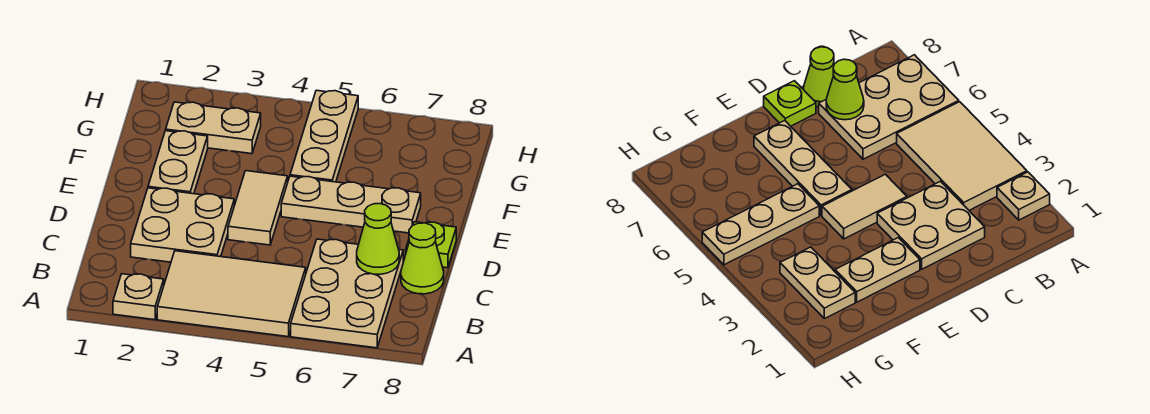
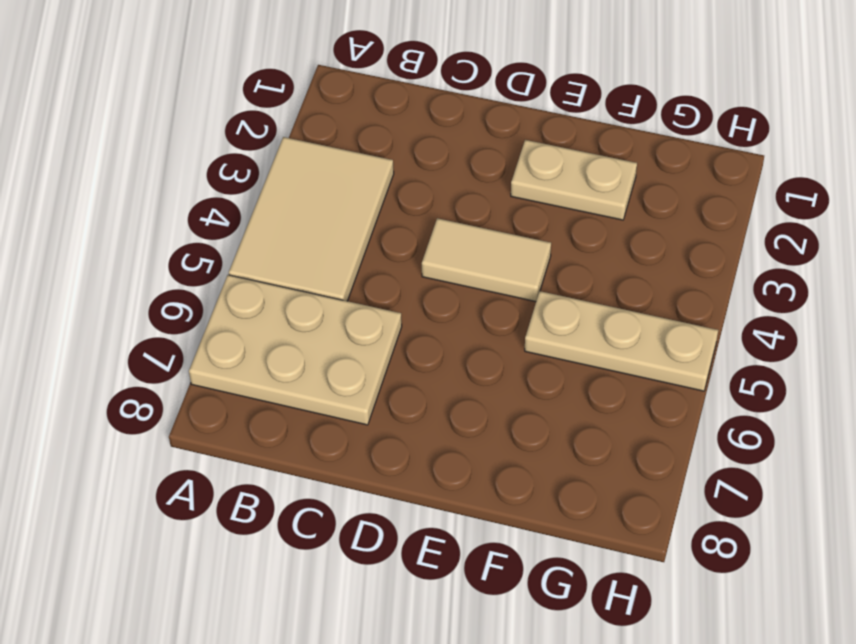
none -> tan plate A2 level 1
none -> tan plate C2:D3 level 1
none -> lime cone C8 level 1

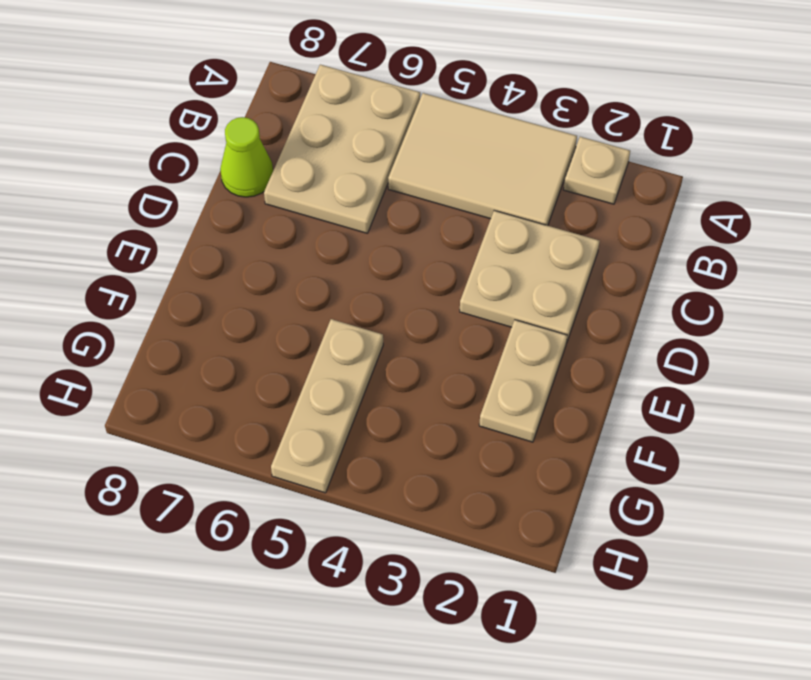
none -> tan tile D4:E4 level 1
none -> lime plate D8 level 1
none -> tan plate E5:E7 level 1

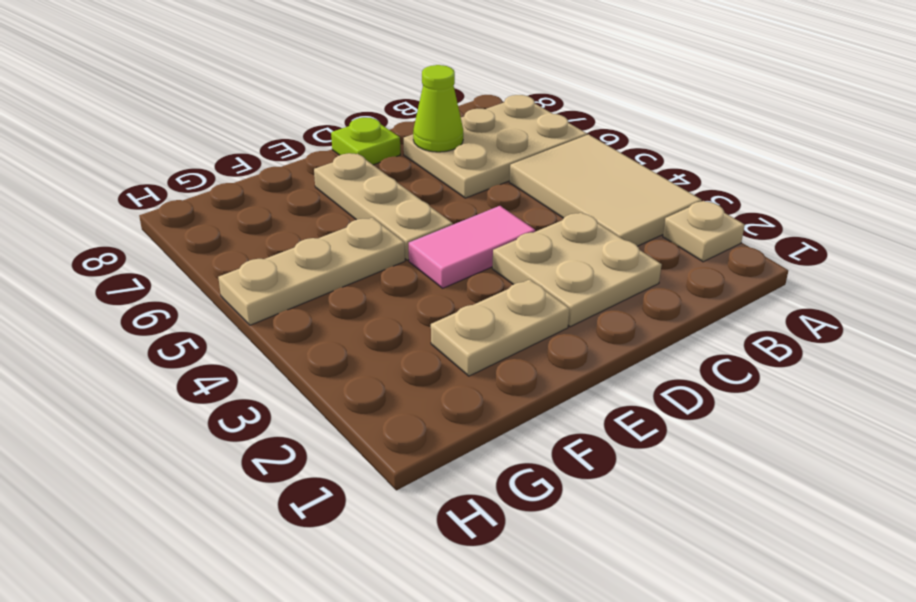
pink tile D4:E4 level 1 -> tan tile D4:E4 level 1
none -> lime cone C8 level 1
none -> tan plate G2:G3 level 1

